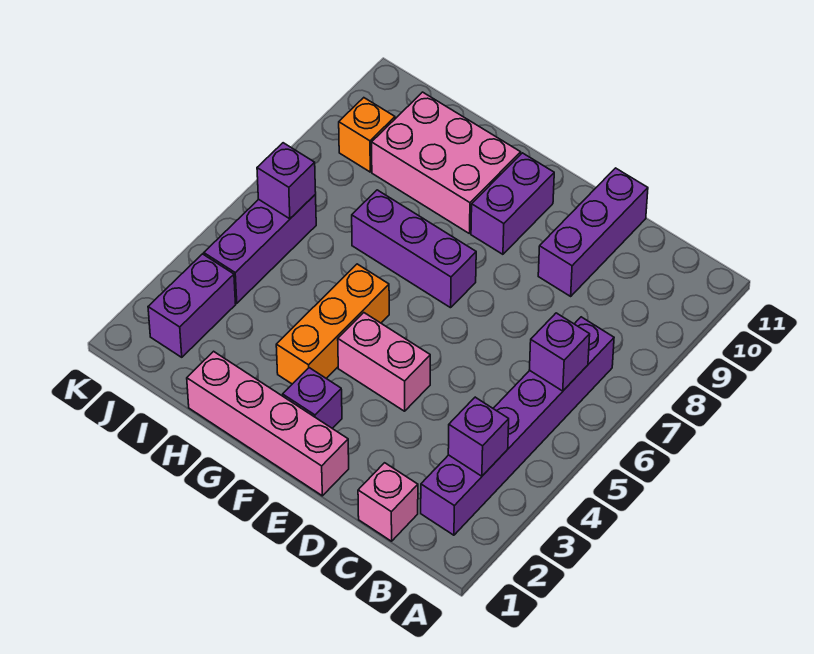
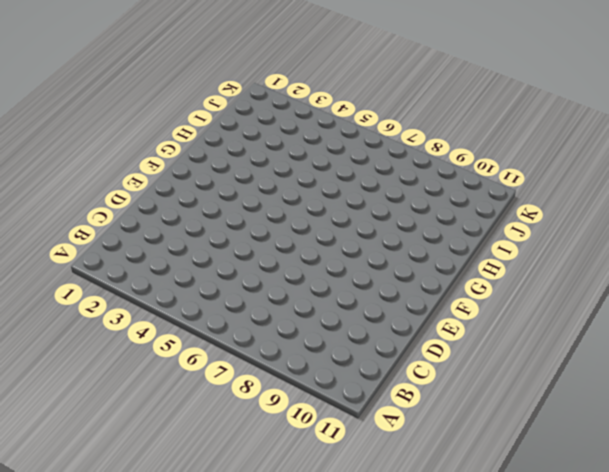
none -> purple brick B2:B7 level 1
none -> pink brick C1 level 1
none -> purple brick D9:D11 level 1

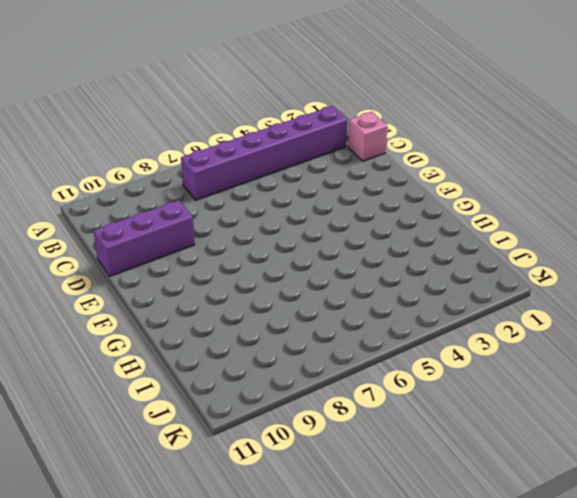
none -> pink brick E1:H1 level 1
none -> pink brick E4:F4 level 1
none -> purple brick F2 level 1

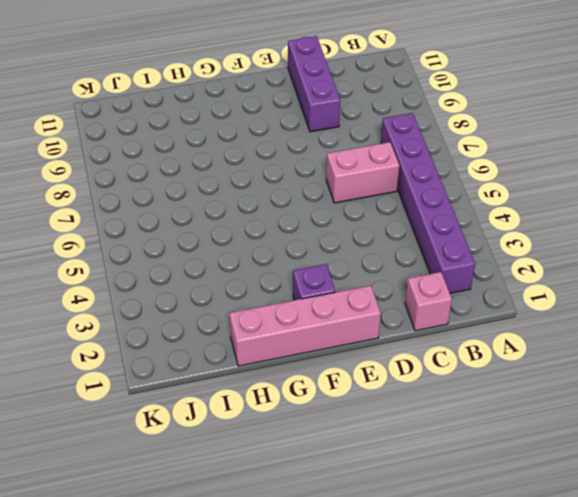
pink brick C6:D6 level 1 -> pink brick E4:F4 level 1
none -> purple brick F7:H7 level 1
none -> purple brick F9:F10 level 1
none -> orange brick G3:G5 level 1

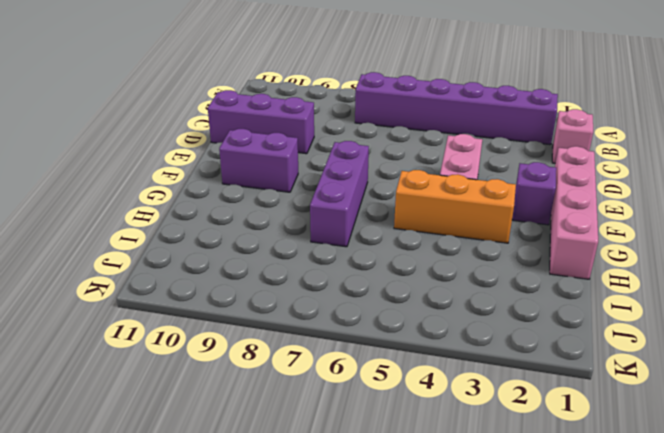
none -> pink brick G9:I10 level 1
none -> purple brick J2:J3 level 1
none -> purple brick J4:J6 level 1

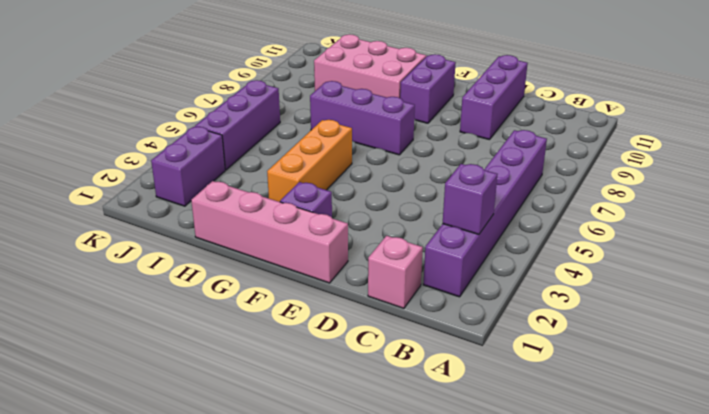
none -> pink brick E4:F4 level 1
none -> orange brick J9 level 1
none -> purple brick B6 level 2

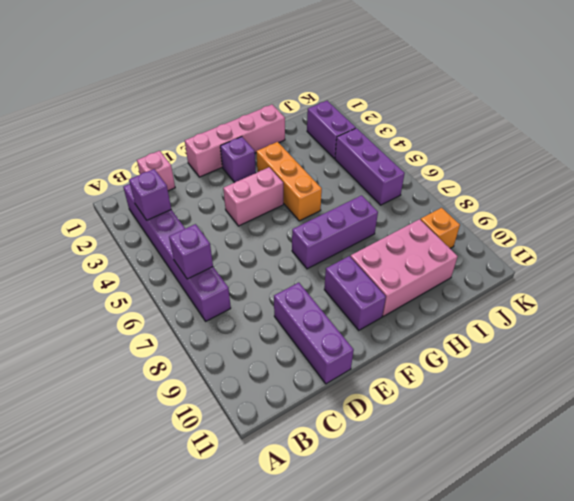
none -> purple brick J6 level 2

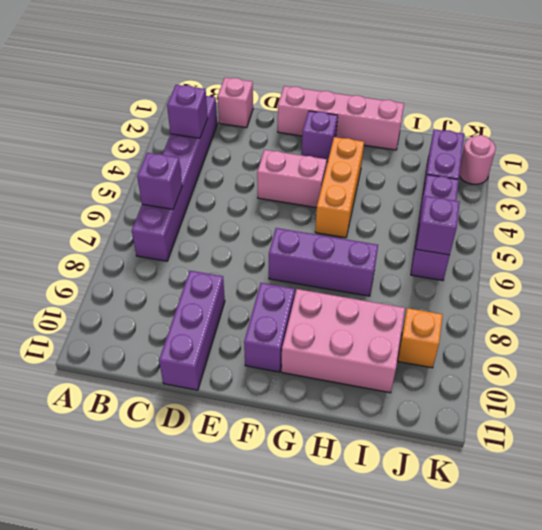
pink round brick K2 level 1 -> none

